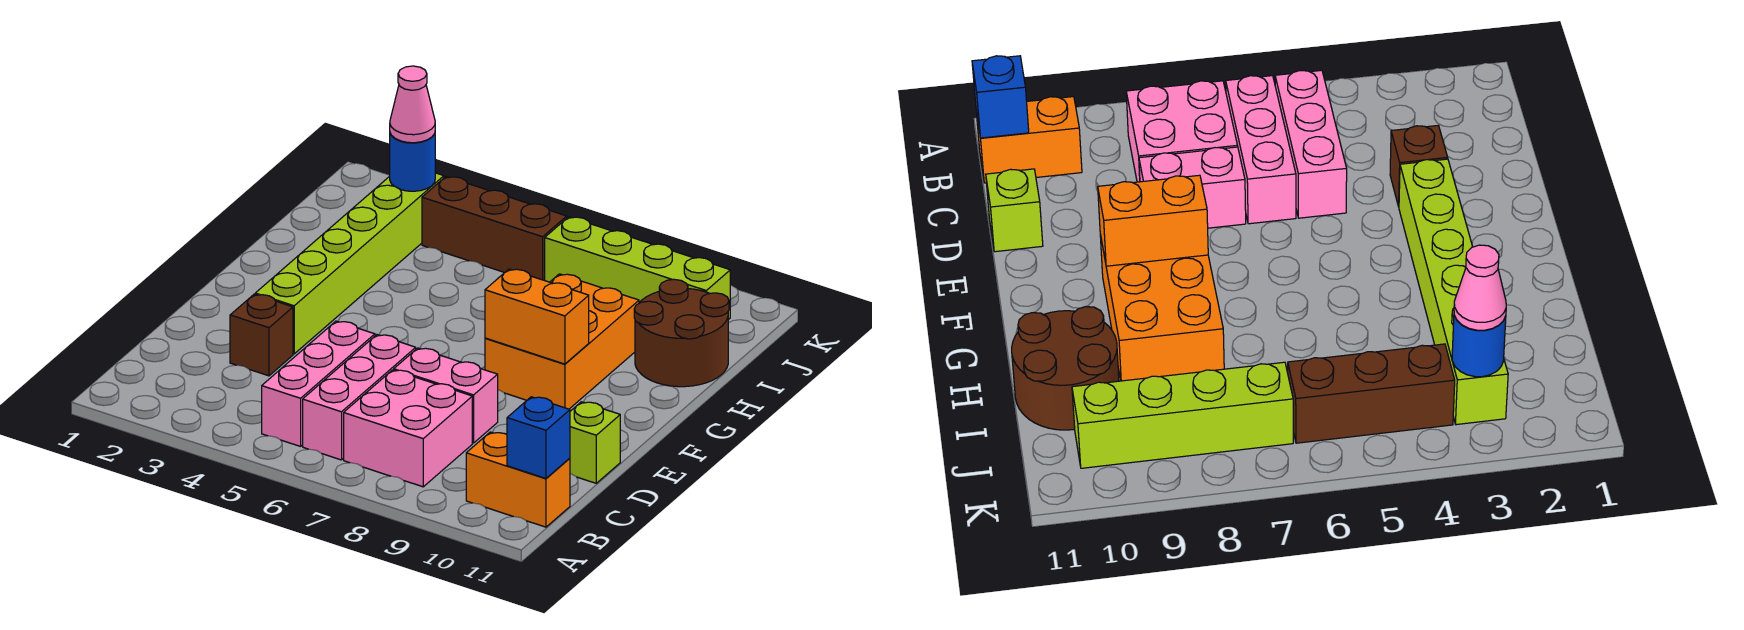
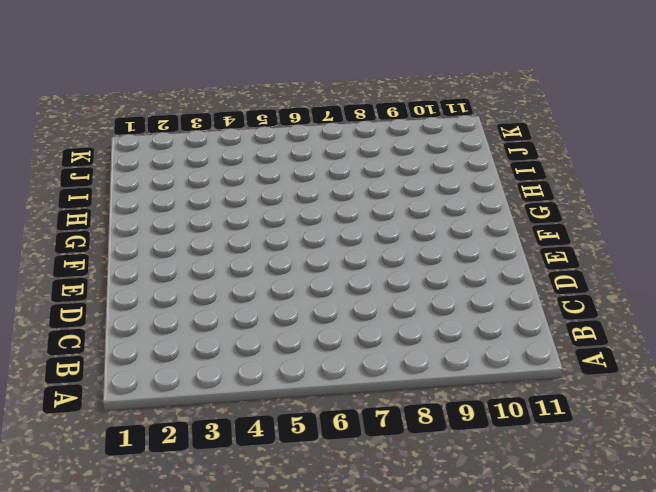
none -> pink brick B5:D5 level 1
none -> pink brick B6:D6 level 1
none -> pink brick B7:C8 level 1

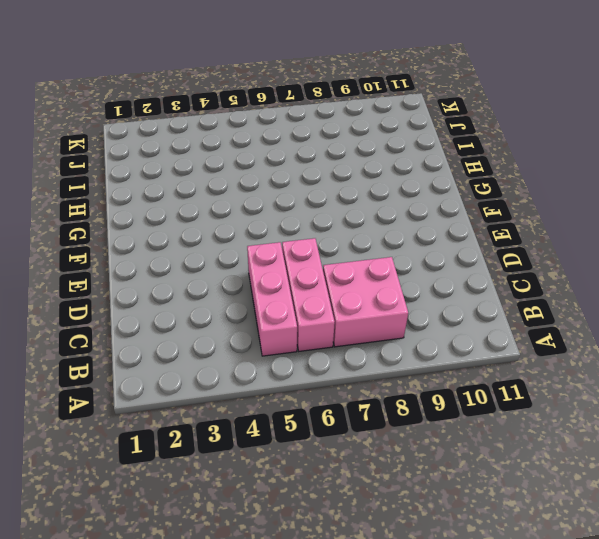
none -> orange brick B10:B11 level 1
none -> brown brick D3 level 1
none -> pink brick D7:D8 level 1

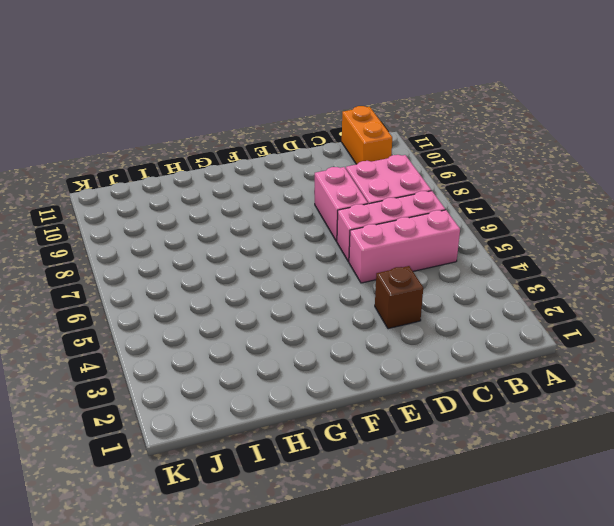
none -> lime brick D11 level 1
none -> lime brick E3:J3 level 1
none -> orange brick F8:H9 level 1

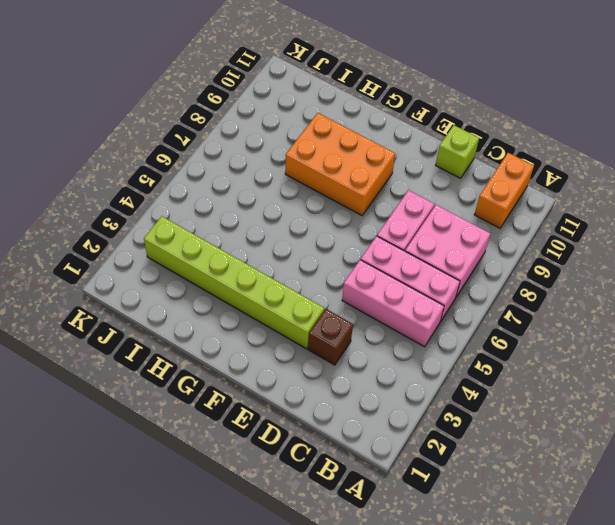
none -> brown round brick H10:I11 level 1
none -> brown brick J4:J6 level 1
none -> lime brick J7:J10 level 1

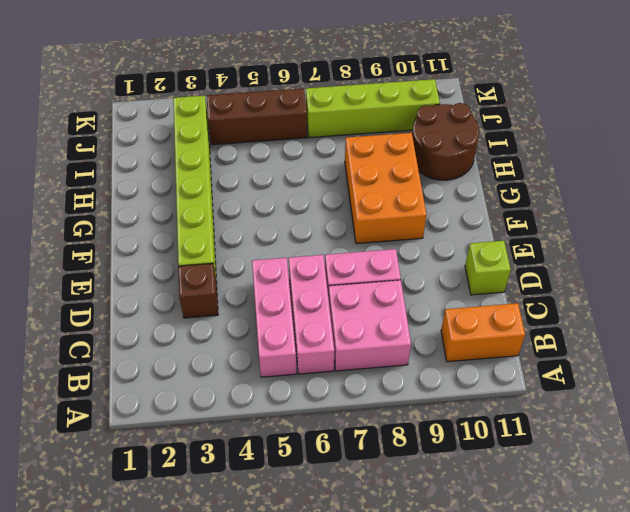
none -> blue brick B11 level 2
none -> orange brick F8:F9 level 2
none -> blue round brick J3 level 2

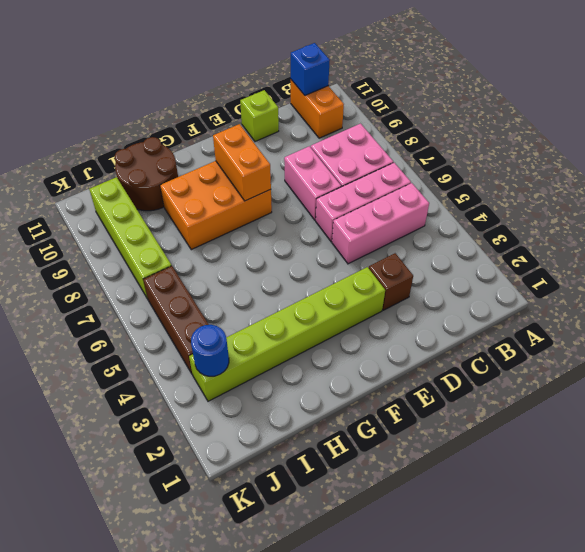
none -> pink cone J3 level 3

